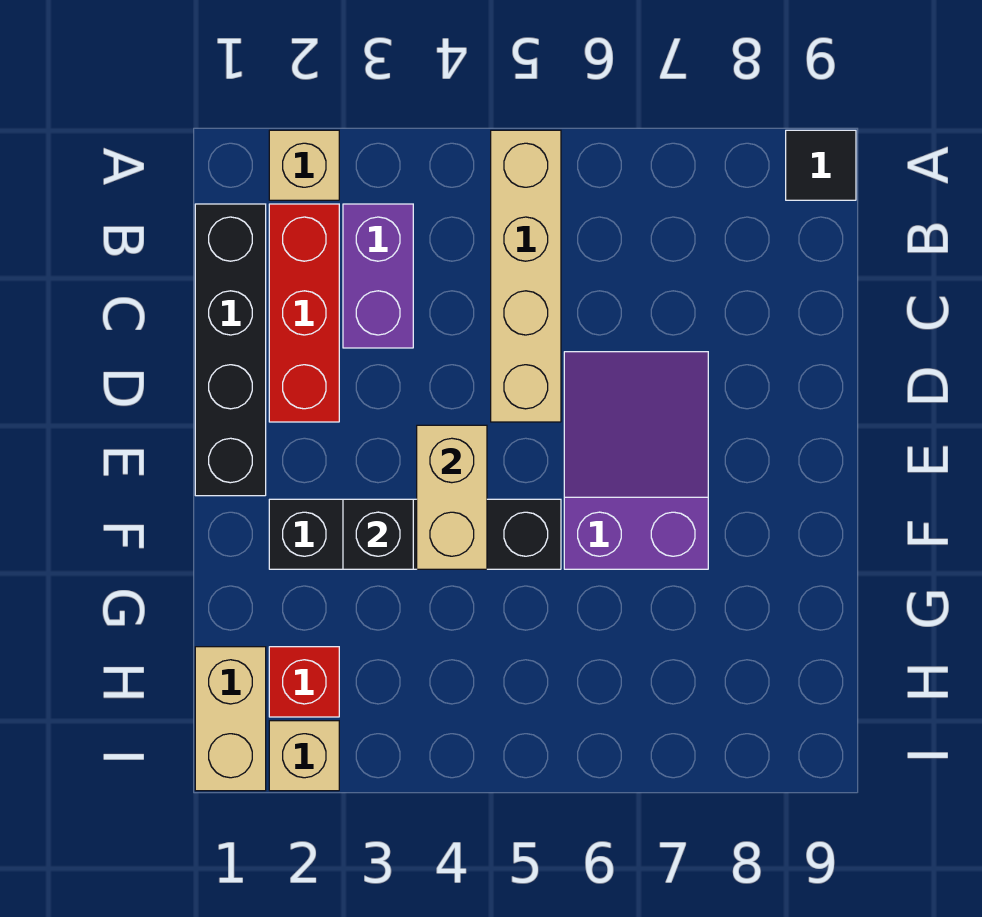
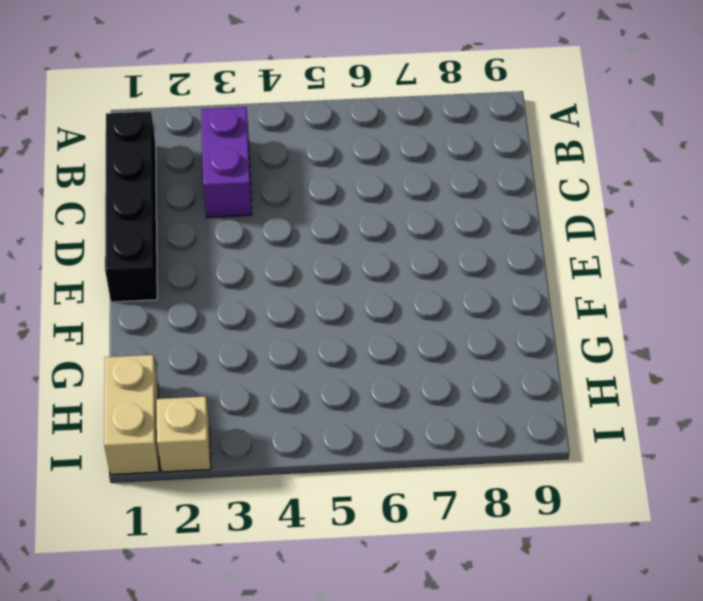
none -> tan brick A2 level 1
none -> tan brick A5:D5 level 1
none -> black tile A9 level 1

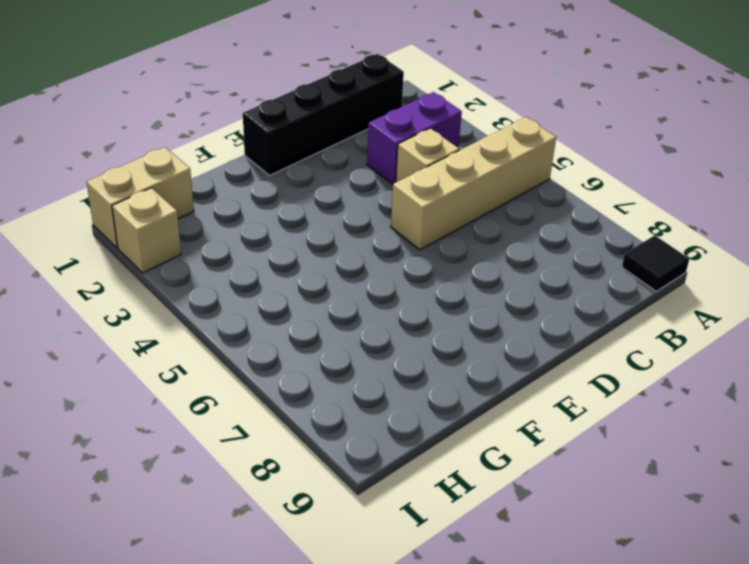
tan brick C4 level 1 -> tan brick A2 level 1
none -> red brick B2:D2 level 1
none -> purple slope D6:F7 level 1 top F
none -> black brick F2:F5 level 1

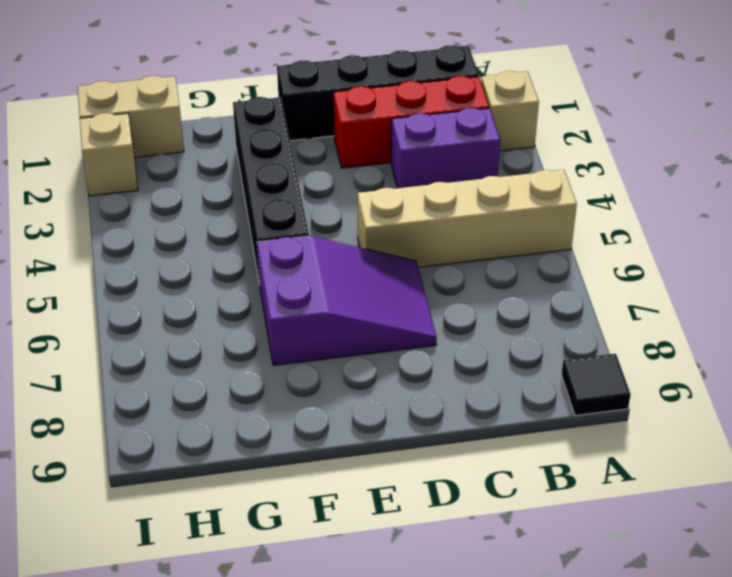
none -> red brick H2 level 1
none -> tan brick E4:F4 level 2
none -> black brick F3 level 2

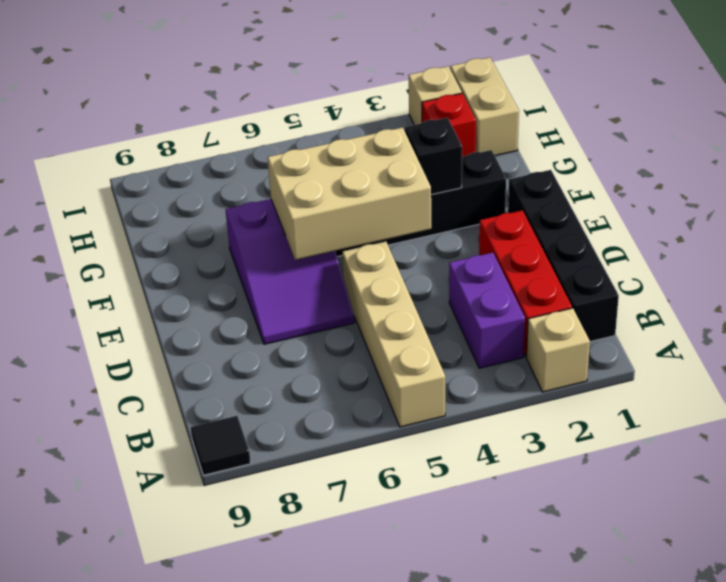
tan brick E4:F6 level 2 -> tan brick E4:F4 level 2

